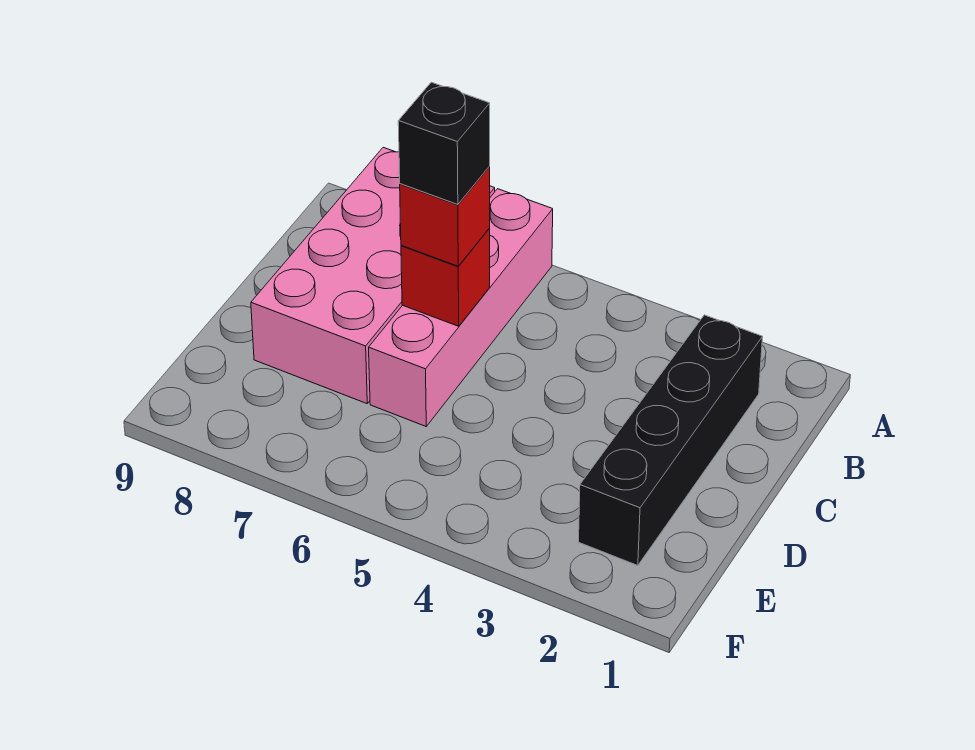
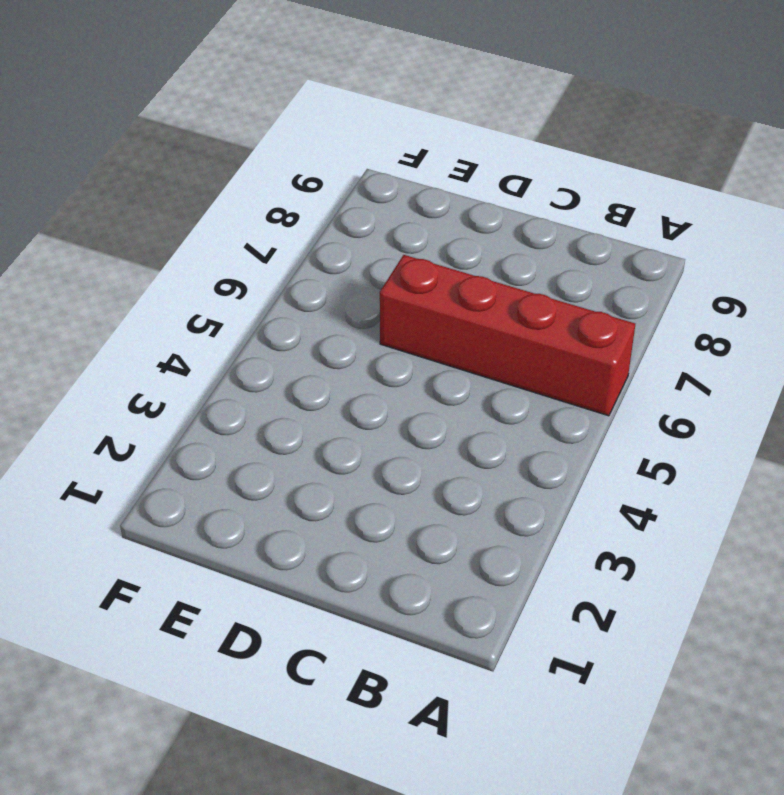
red brick A6:D6 level 1 -> pink brick A6:D6 level 1
none -> pink brick A7:D8 level 1
none -> black brick B2:E2 level 1

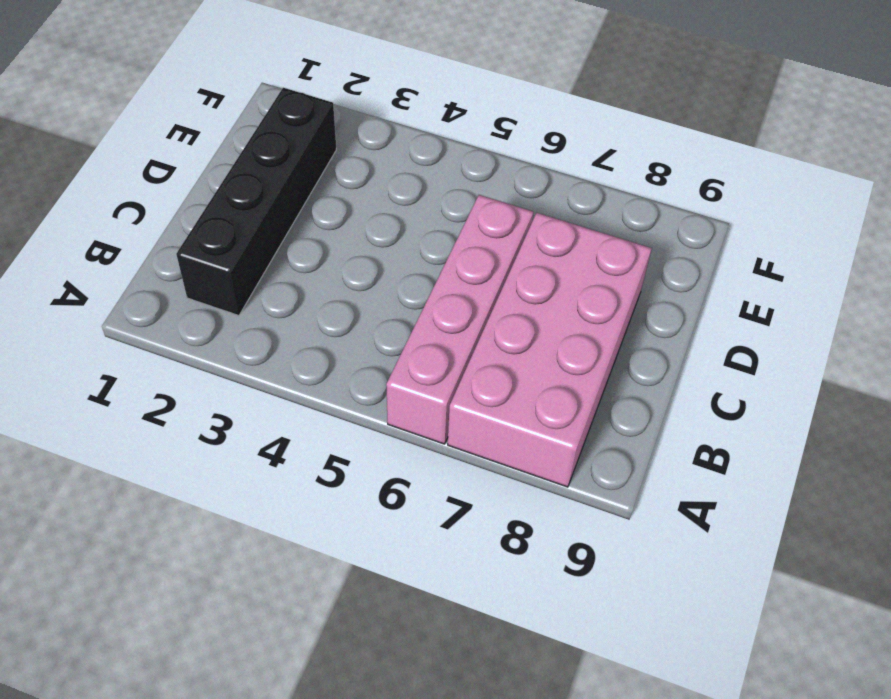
none -> red brick C6 level 2
none -> red brick C6 level 3

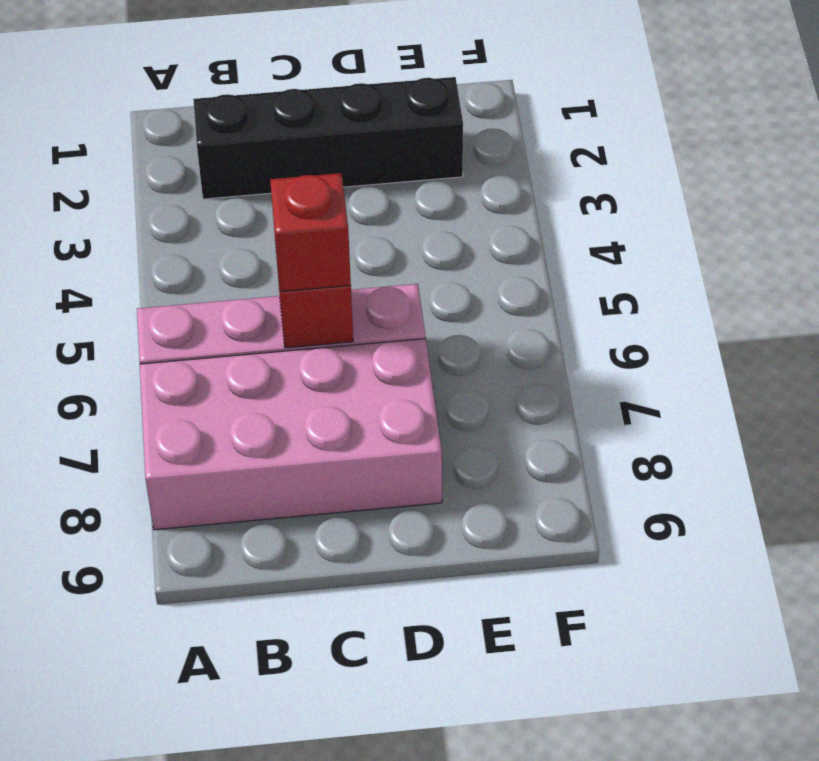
none -> black brick C6 level 4

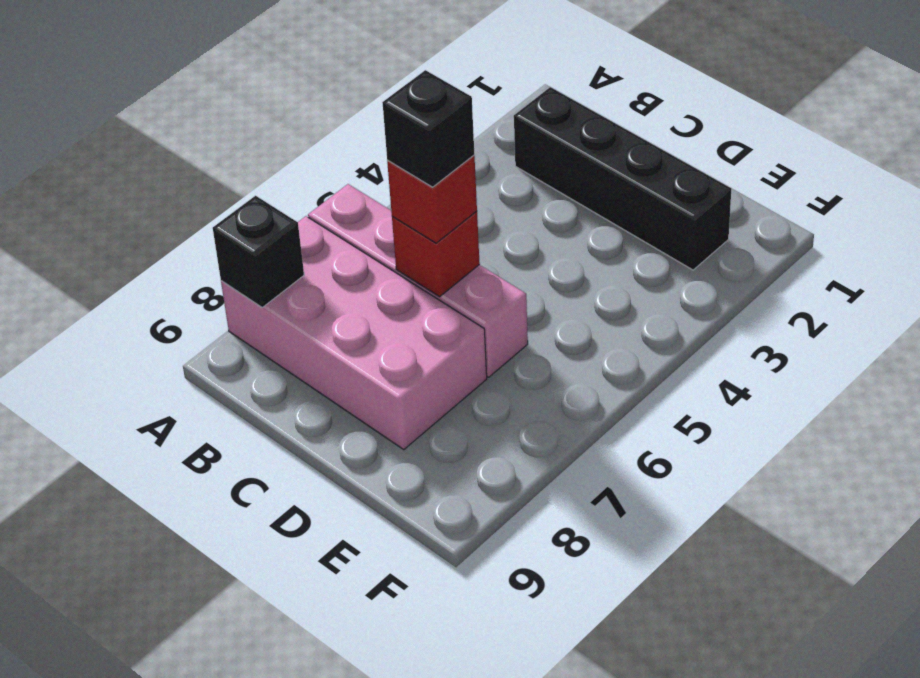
black brick A8 level 2 -> none

